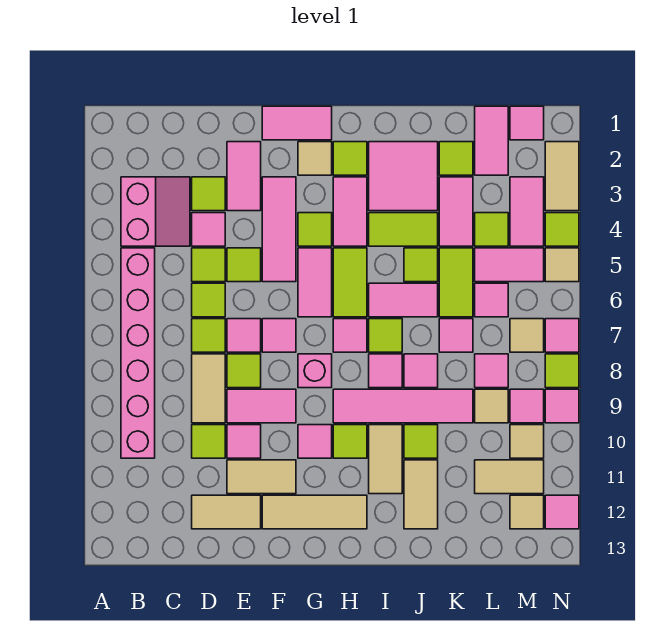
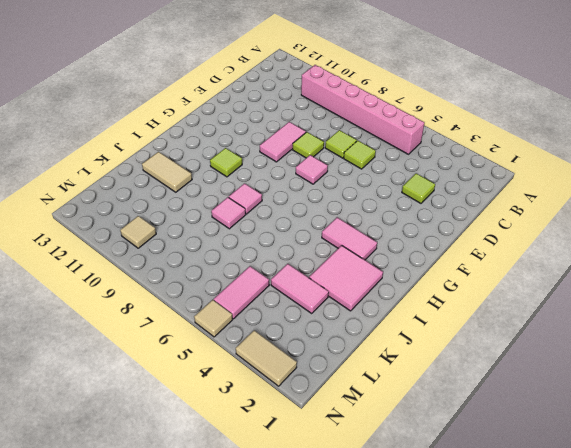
none -> pink slope B3:C4 level 1 top B
none -> pink tile D4 level 1
none -> lime tile D5 level 1
none -> tan tile D8:D9 level 1

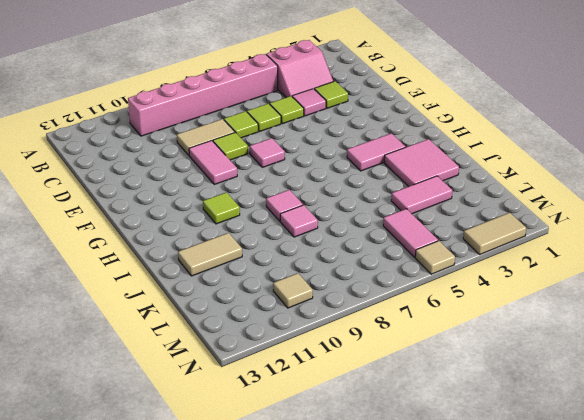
none -> lime tile D10 level 1
none -> tan tile D12:E12 level 1
none -> pink tile E2:E3 level 1
none -> lime tile E5 level 1

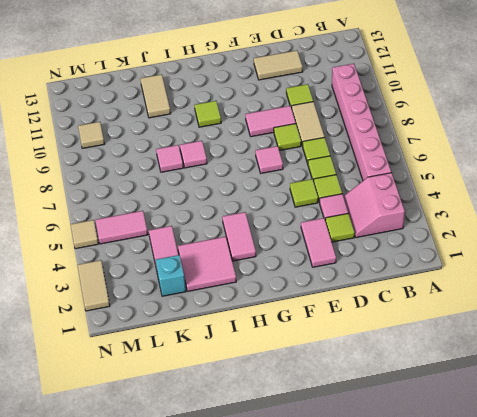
cyan brick K2 level 1 -> lime tile K2 level 1
none -> pink tile E7 level 1
none -> pink tile E10 level 1
none -> tan tile E11:F11 level 1
none -> pink tile F1:G1 level 1

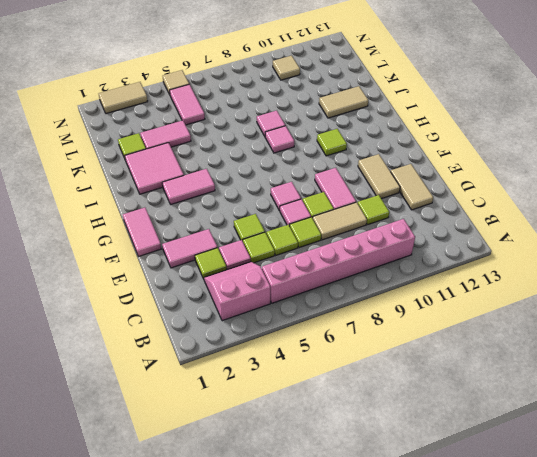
none -> pink tile E10 level 1
none -> pink tile F3:F5 level 1
none -> tan tile F12:H12 level 1
none -> tan tile G2 level 1

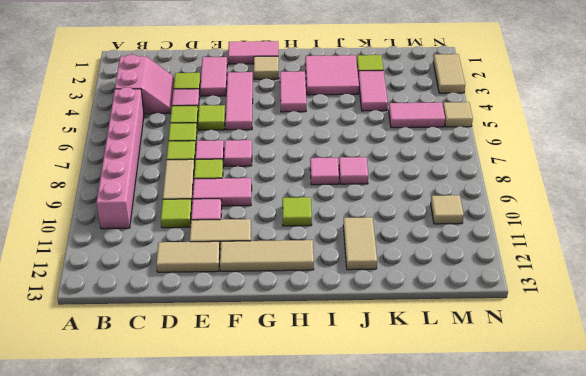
none -> lime tile G4 level 1
none -> pink tile G5:G6 level 1
none -> pink brick G8 level 1
none -> pink tile G10 level 1

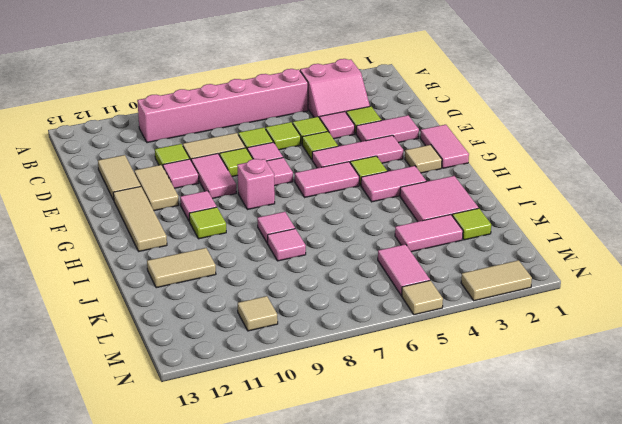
none -> lime tile H2 level 1
none -> lime tile H5:H6 level 1
none -> pink tile H7 level 1
none -> pink tile H9:K9 level 1

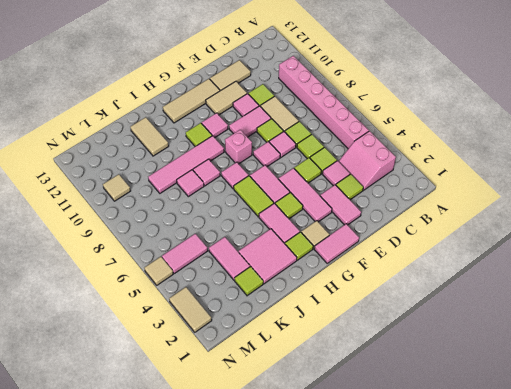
none -> lime tile I4:J4 level 1
none -> pink tile I6:J6 level 1
none -> lime tile I7 level 1
none -> tan tile I10:I11 level 1

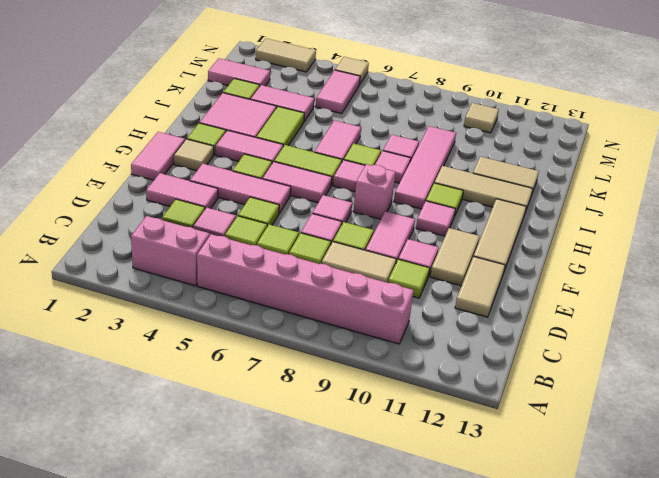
tan tile I10:I12 level 1 -> tan tile I10:I11 level 1
none -> lime tile J5 level 1
none -> lime tile J10 level 1
none -> lime tile K5:K6 level 1
none -> pink tile K7 level 1

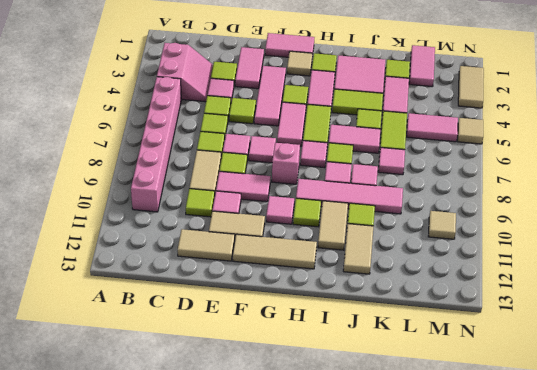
none -> lime tile L4 level 1
none -> pink tile L6 level 1
none -> pink tile L8 level 1
none -> tan tile L9 level 1

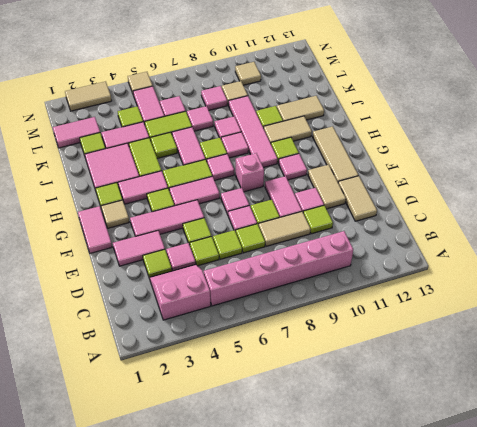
none -> tan tile L11:M11 level 1
none -> pink tile M1 level 1
none -> pink tile M3:M4 level 1
none -> tan tile M7 level 1

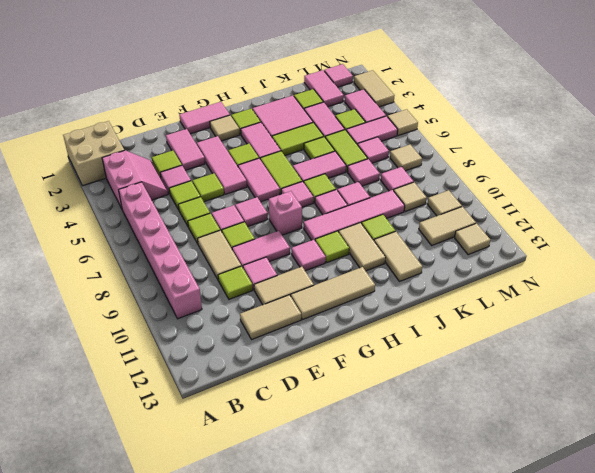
tan brick A1:B2 level 1 -> none
none -> pink tile M9 level 1
none -> lime tile N4 level 1
none -> pink tile N7 level 1
none -> lime tile N8 level 1

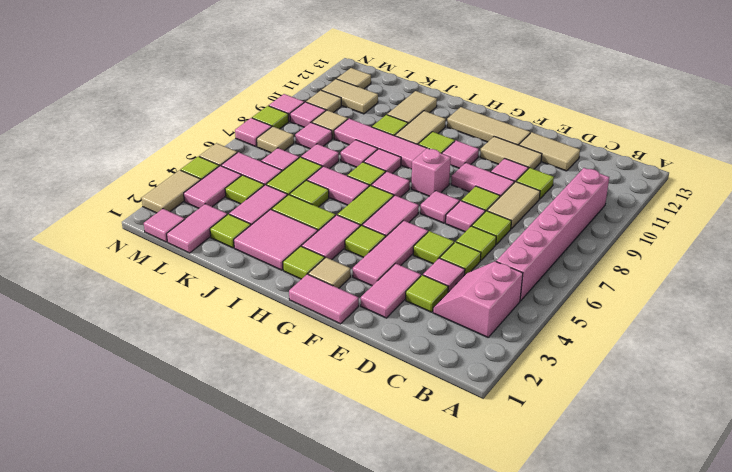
none -> pink tile N12 level 1

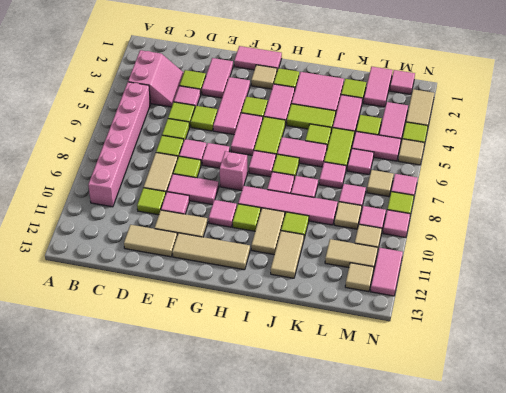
pink tile N11:N12 level 1 -> pink tile N12 level 1

